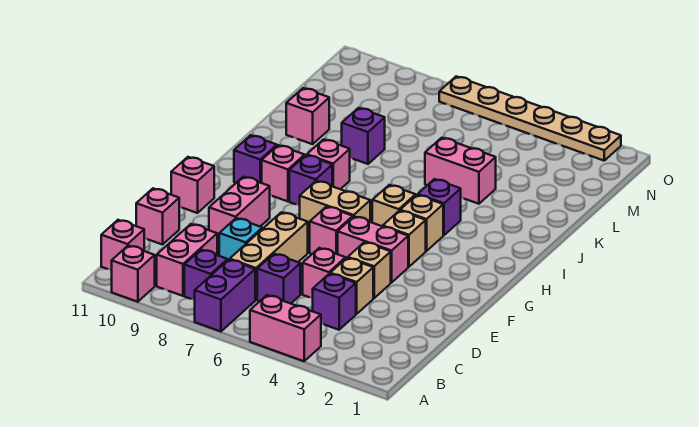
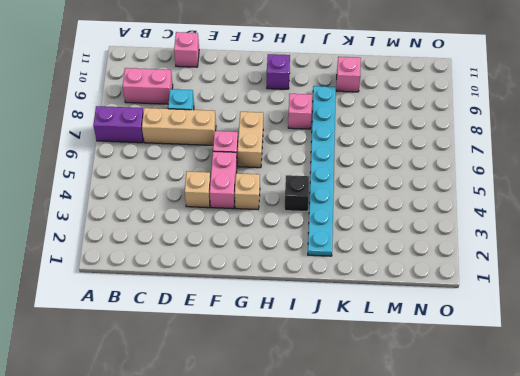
black brick I4 level 1 -> purple brick I4 level 1
cyan plate J2:J9 level 1 -> none
none -> pink brick A4:A5 level 1
none -> pink brick A10 level 1
none -> purple brick B8 level 1
none -> pink brick B11 level 1

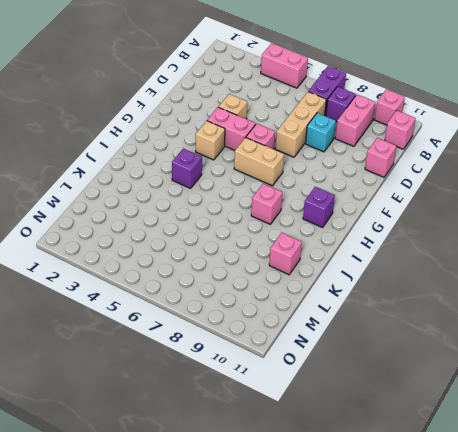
none -> purple brick C4 level 1
none -> purple brick C6 level 1
none -> tan brick D4 level 1
none -> pink brick D5 level 1

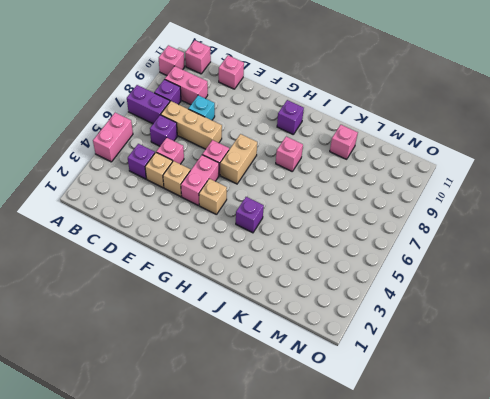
none -> pink brick E9:F9 level 1
none -> pink brick F11 level 1
none -> tan brick H4 level 1
none -> tan brick H5 level 1

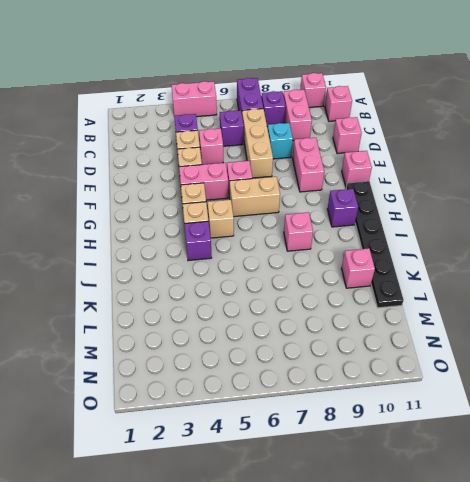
black plate G11:L11 level 1 -> none
none -> purple brick H8 level 1
none -> pink brick H9 level 1
none -> pink brick K4:K5 level 1
none -> purple brick K8 level 1

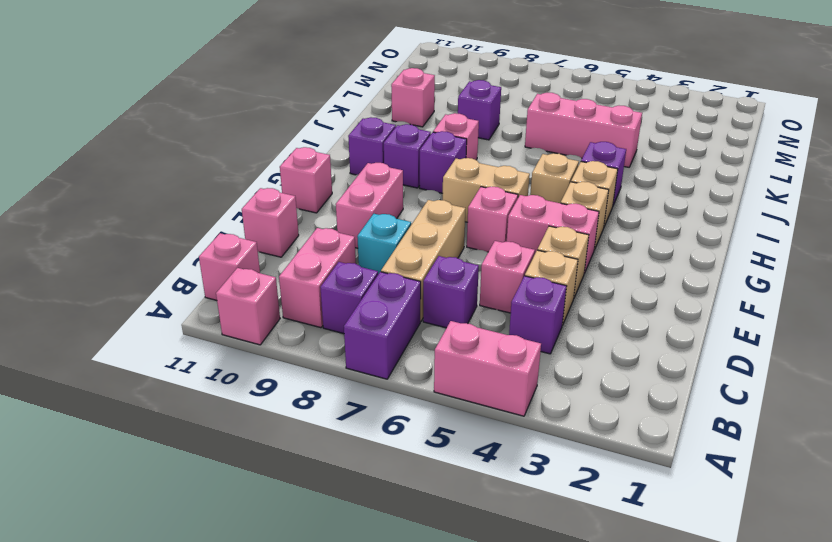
purple brick H9 level 1 -> pink brick H9 level 1
pink brick K4:K6 level 1 -> pink brick K4:K5 level 1
none -> tan plate O2:O7 level 1

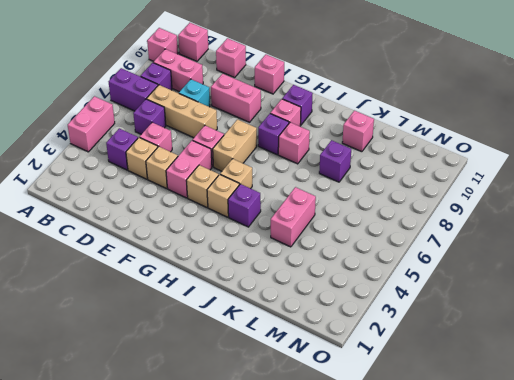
none -> tan plate O2:O7 level 1

